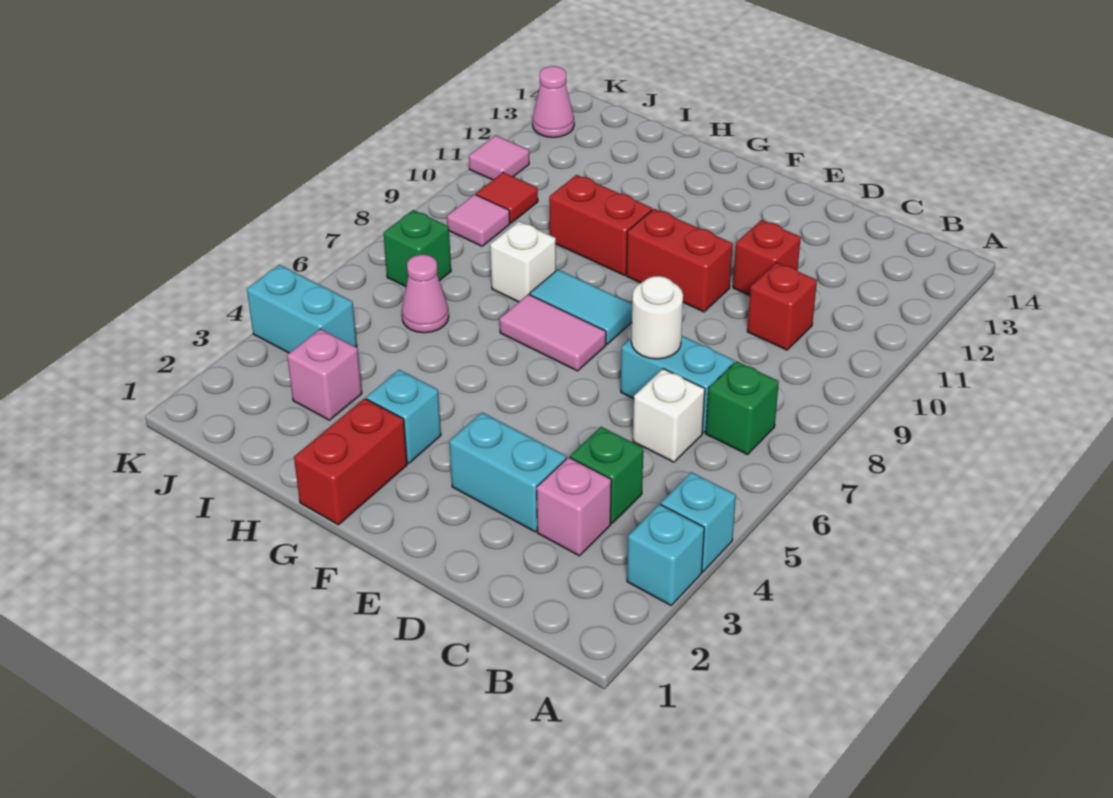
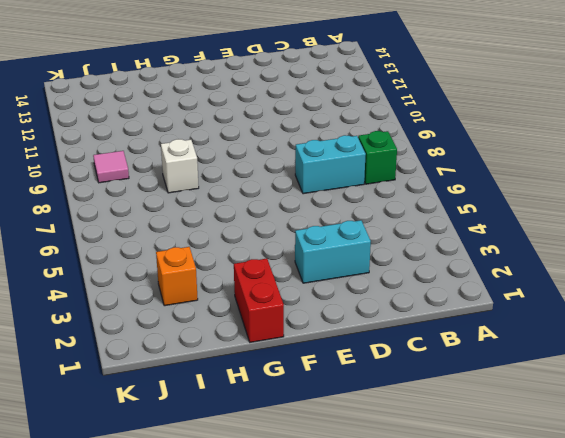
orange brick I3 level 1 -> pink brick I3 level 1
none -> cyan brick A3 level 1
none -> cyan brick A4 level 1
none -> pink brick C3 level 1

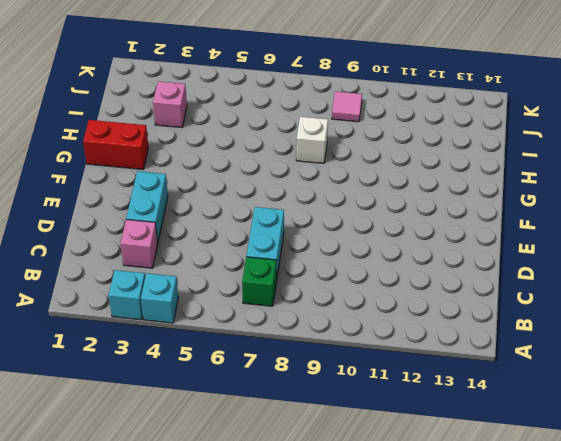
none -> green brick C4 level 1
none -> white brick C6 level 1
none -> red brick C10 level 1

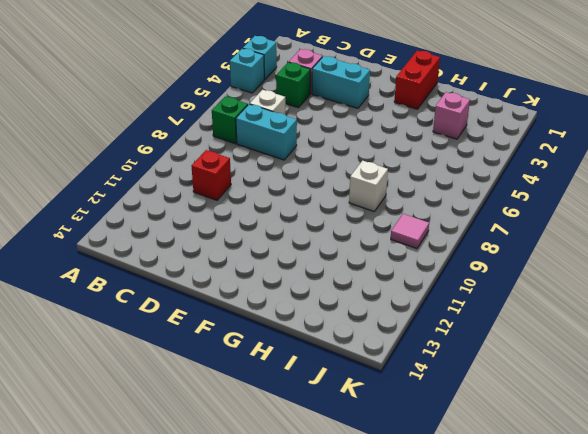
none -> red brick D11 level 1
none -> red brick E10:F10 level 1
none -> pink tile F7:G7 level 1

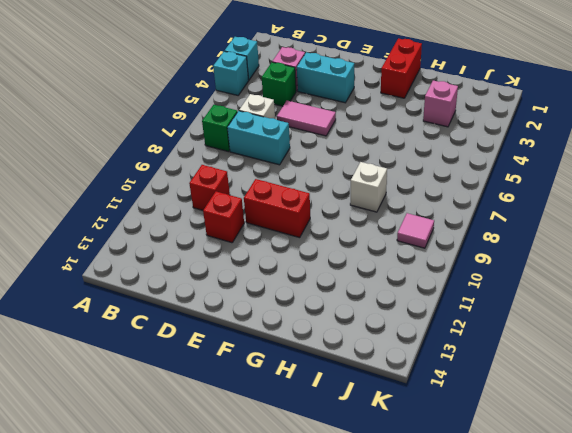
pink tile D5:E5 level 1 -> pink tile F7:G7 level 1
none -> cyan tile F8:G8 level 1
none -> cyan brick G3 level 1
none -> red brick G10:H10 level 1

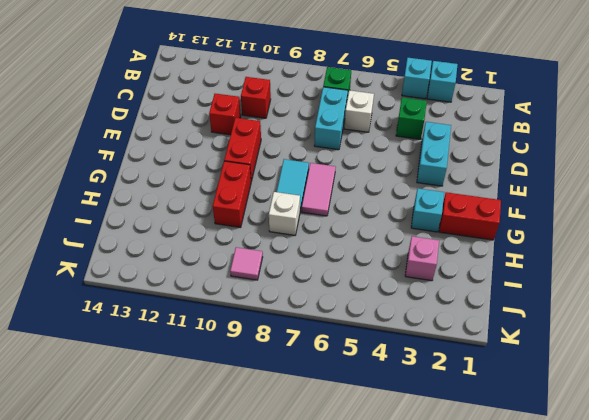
none -> pink brick C3 level 1
none -> pink cone I6 level 1
none -> cyan brick J4:K4 level 1

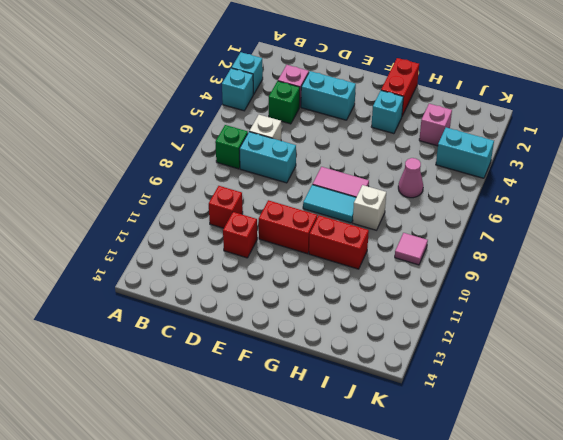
none -> green brick J7 level 1
none -> red tile J10 level 1
none -> pink tile K11 level 1

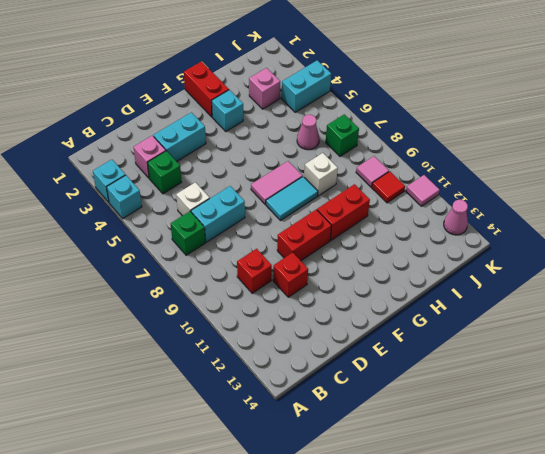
none -> white round brick D7 level 2

